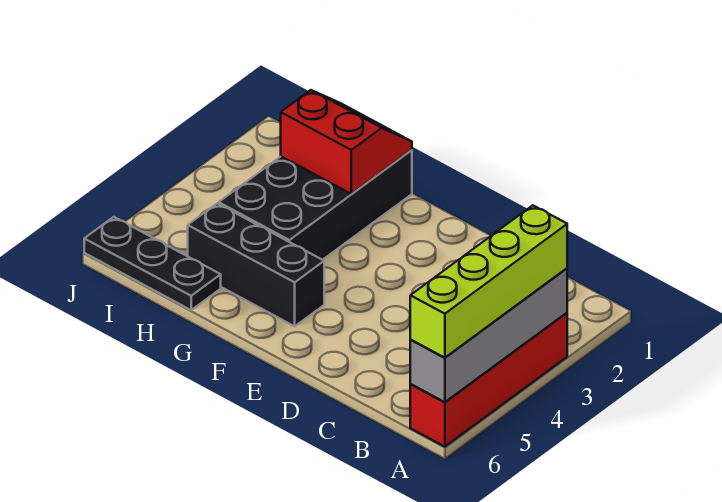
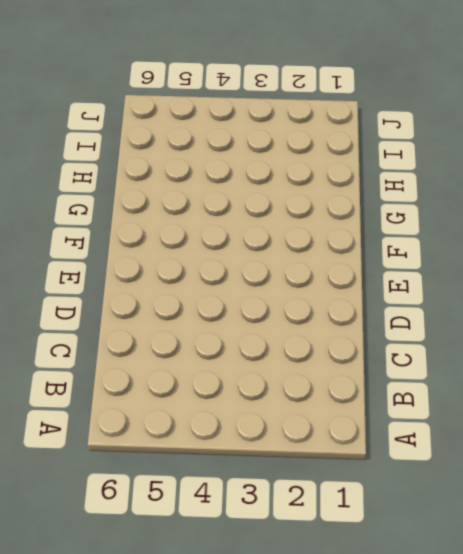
none -> red brick A3:A6 level 1
none -> black brick F5:H5 level 1

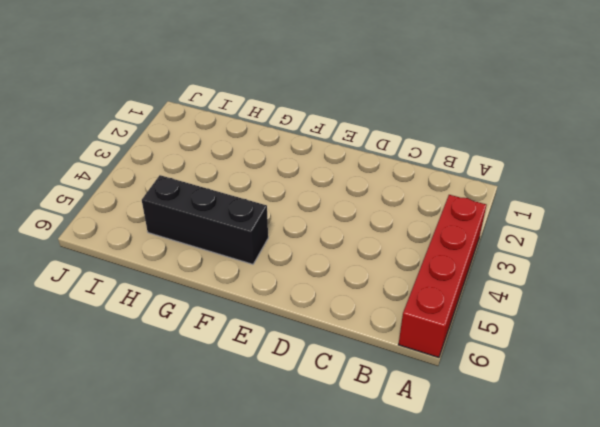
none -> black brick G1:H4 level 1
none -> black plate H6:J6 level 1

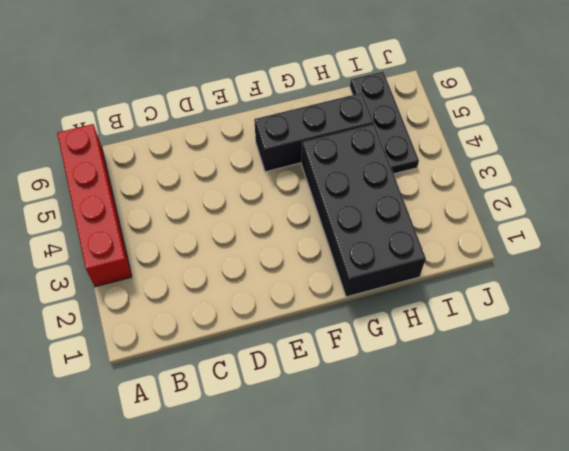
black plate I4:I6 level 1 -> black plate H6:J6 level 1
none -> grey brick A3:A6 level 2
none -> red slope G1:H2 level 2 top 2

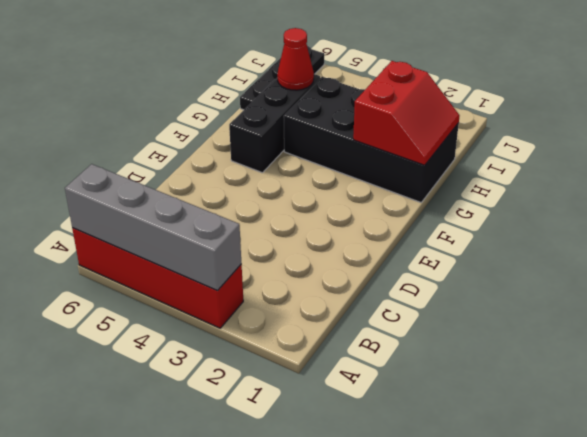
red cone H5 level 2 -> none
none -> lime brick A3:A6 level 3

